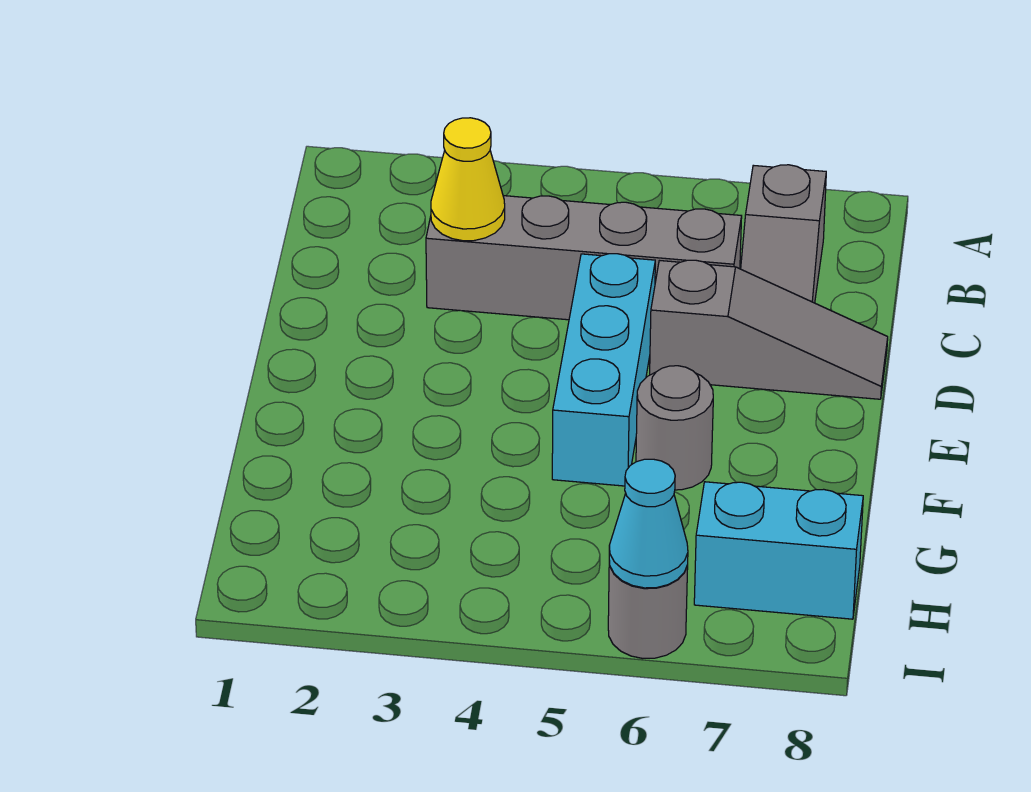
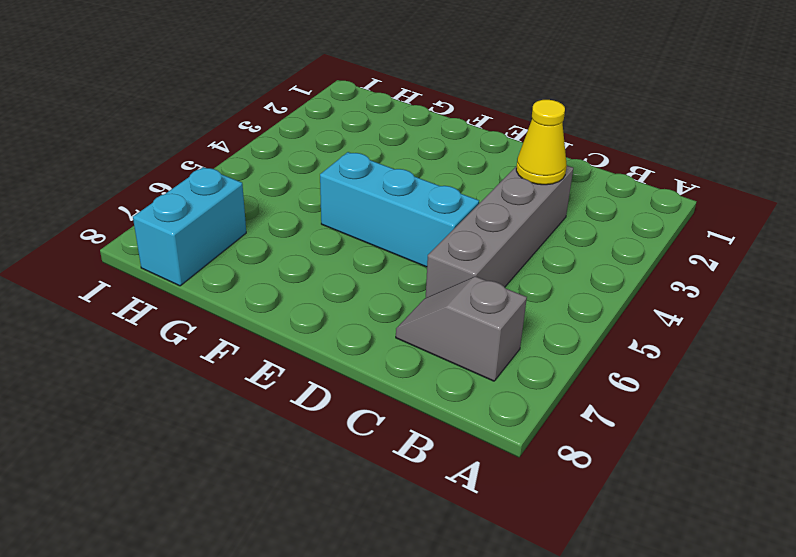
none -> grey slope D6:D8 level 1 top 6
none -> grey round brick F6 level 1

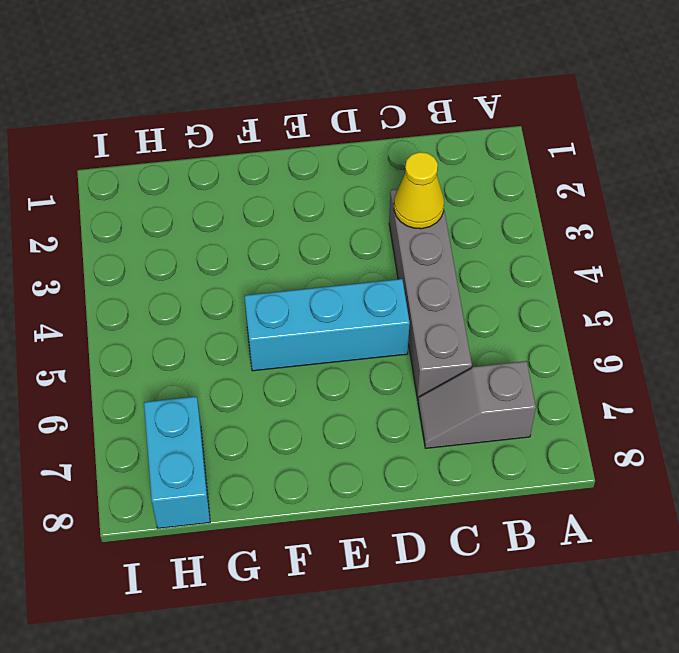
none -> grey slope D6:D8 level 1 top 6
none -> grey round brick F6 level 1

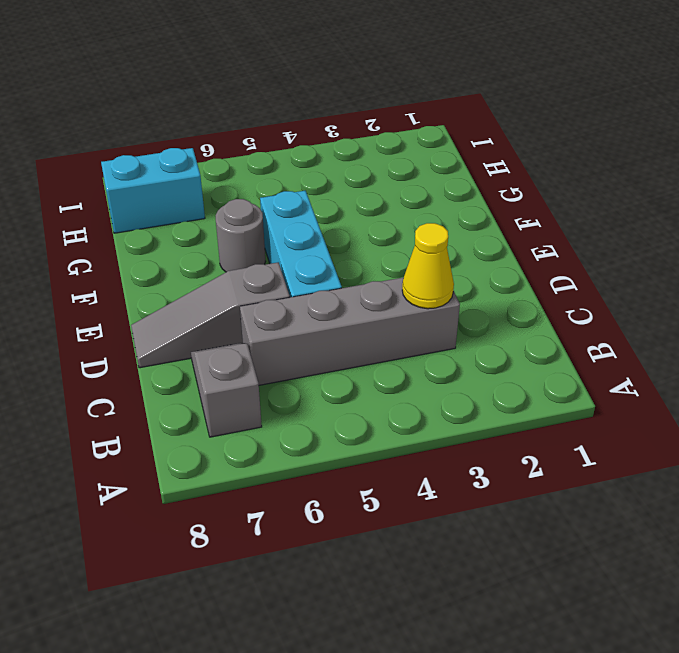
none -> grey round brick I6 level 1
none -> cyan cone I6 level 2

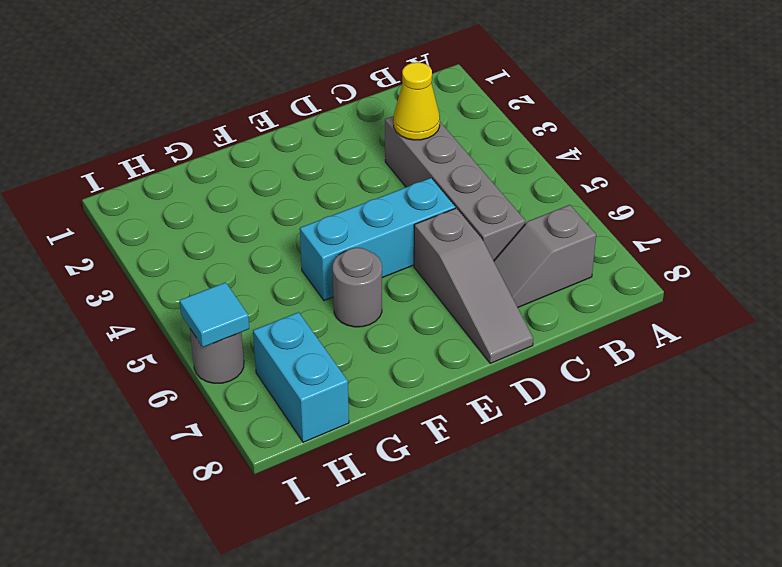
cyan tile I6 level 2 -> cyan cone I6 level 2

